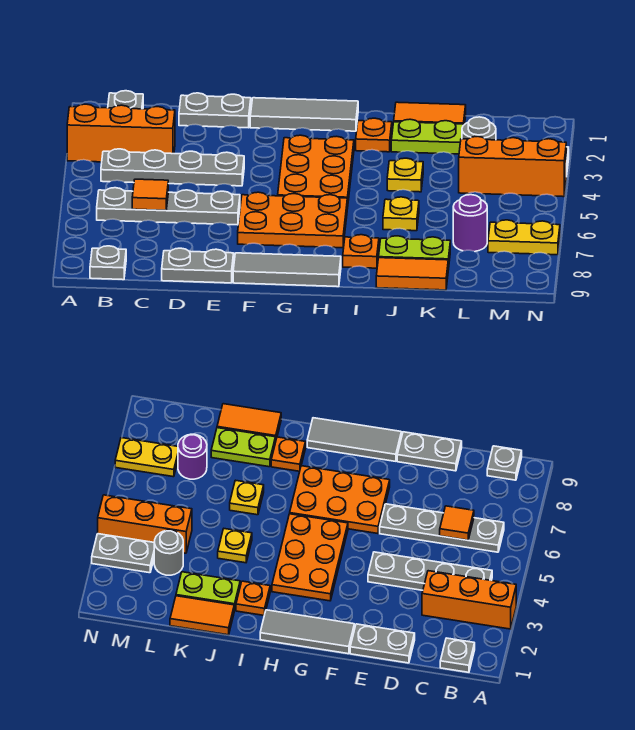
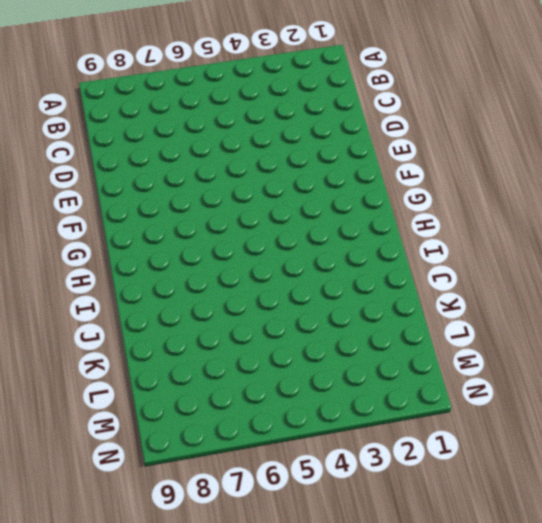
none -> orange brick A3:C3 level 1
none -> grey plate B1 level 1
none -> grey plate B4:E4 level 1

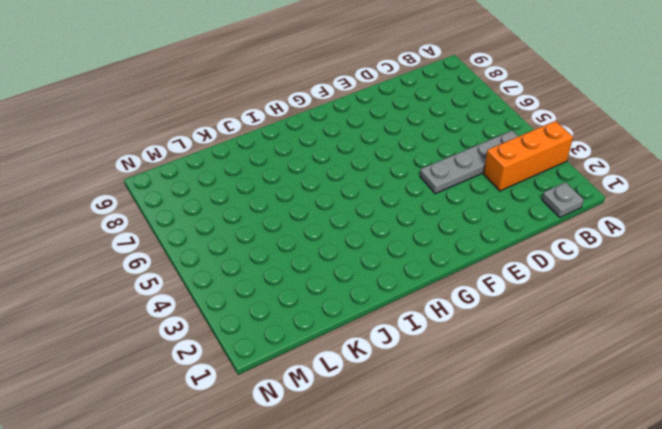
none -> grey plate B6:E6 level 1
none -> grey plate B9 level 1
none -> grey plate D1:E1 level 1

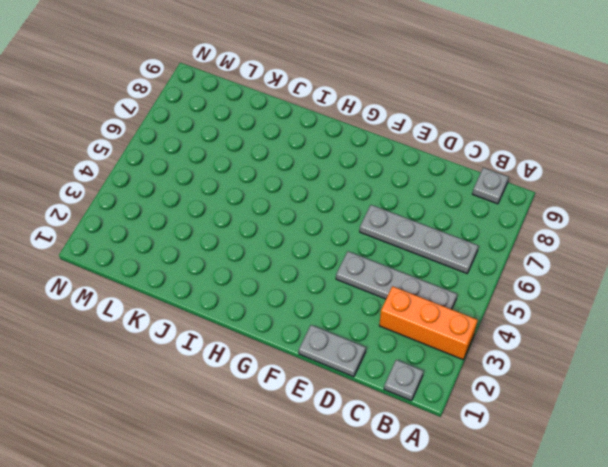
none -> grey plate D9:E9 level 1
none -> grey tile F1:H1 level 1
none -> orange plate F6:H7 level 1

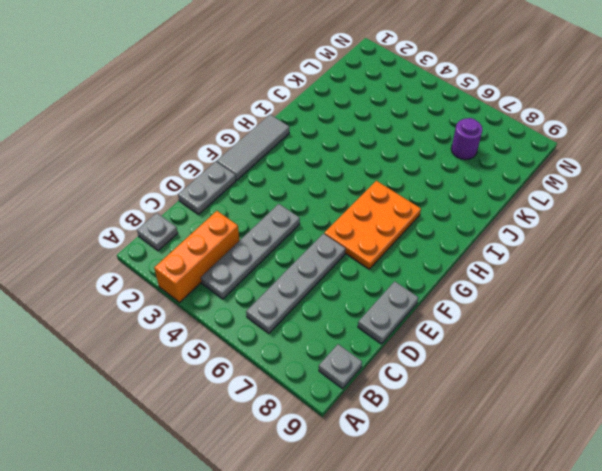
none -> grey tile F9:H9 level 1
none -> orange plate G3:H5 level 1
none -> orange plate I2 level 1

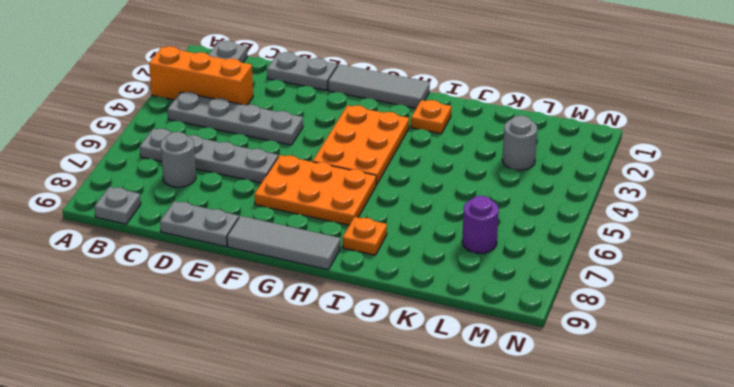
grey round brick C7 level 1 -> none
none -> orange tile J1:K1 level 1
none -> lime plate J2:K2 level 1
none -> yellow plate J4 level 1

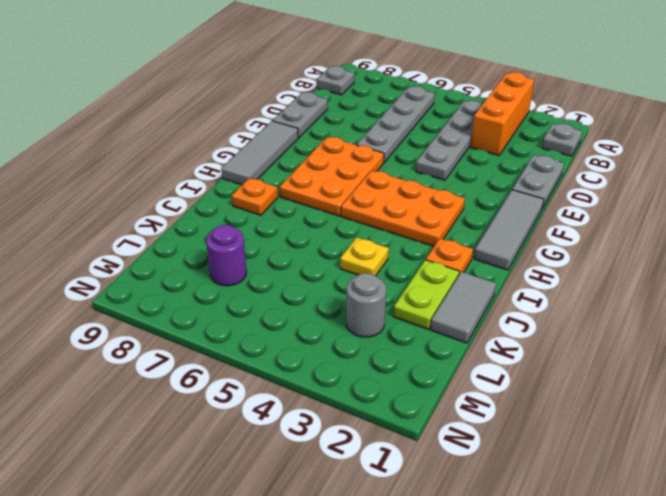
grey tile J1:K1 level 1 -> orange tile J1:K1 level 1
none -> yellow plate J6 level 1
none -> lime plate J8:K8 level 1
none -> orange tile J9:K9 level 1

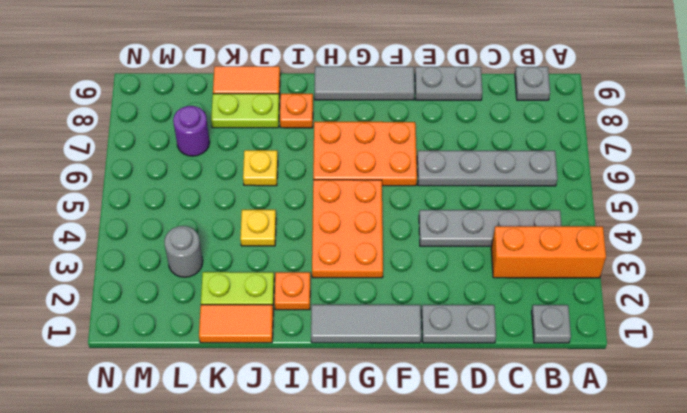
none -> orange brick L4:N4 level 1
none -> grey plate M3:N3 level 1
none -> yellow plate M7:N7 level 1

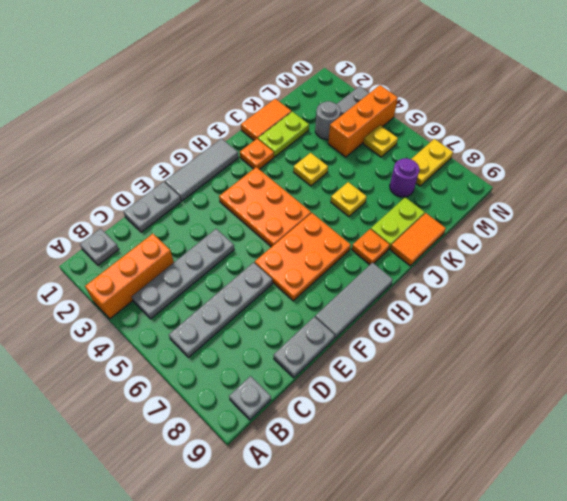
yellow plate M5 level 1 -> none
none -> orange tile C6 level 2

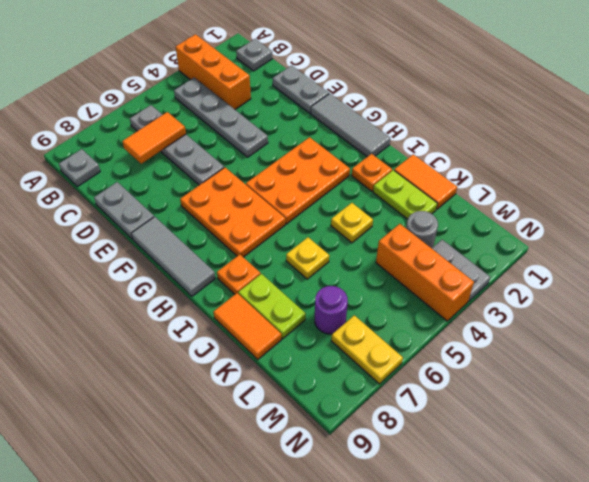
orange tile C6:C7 level 2 -> orange tile C6 level 2

